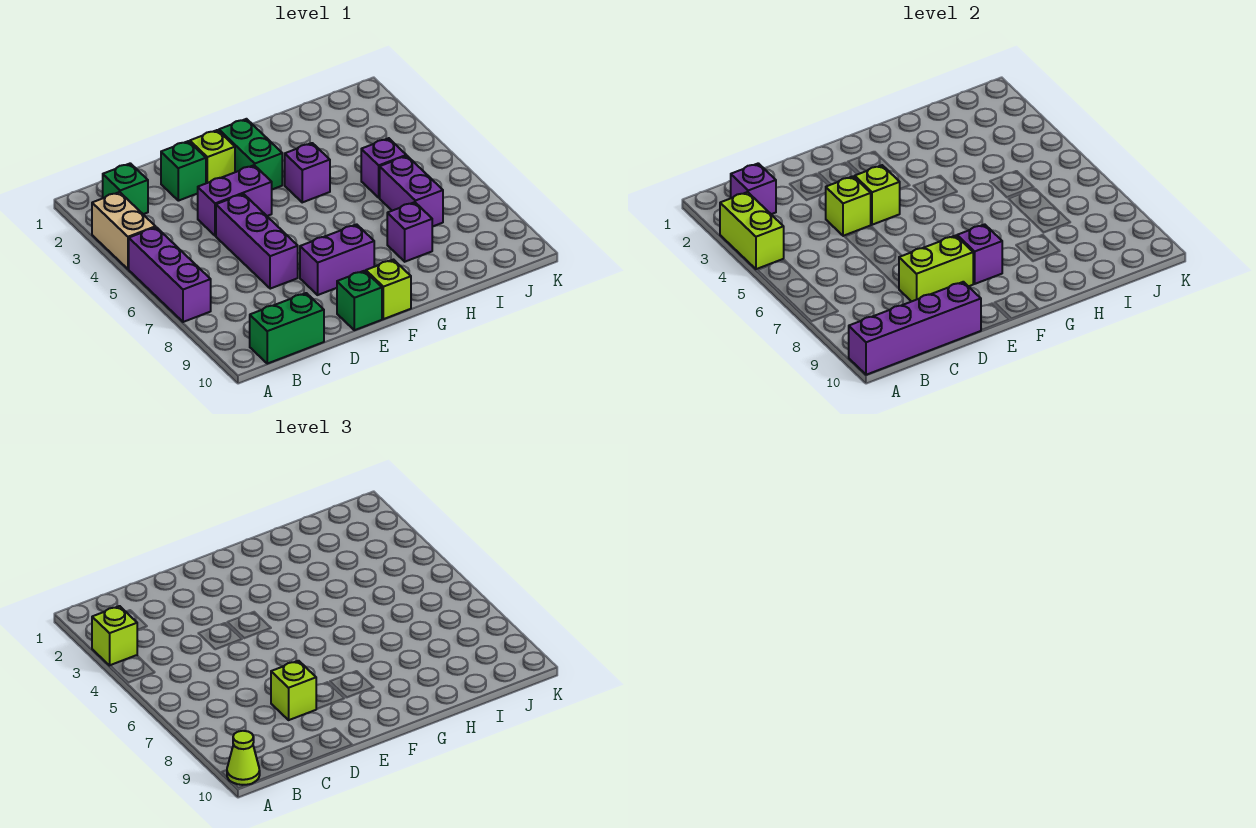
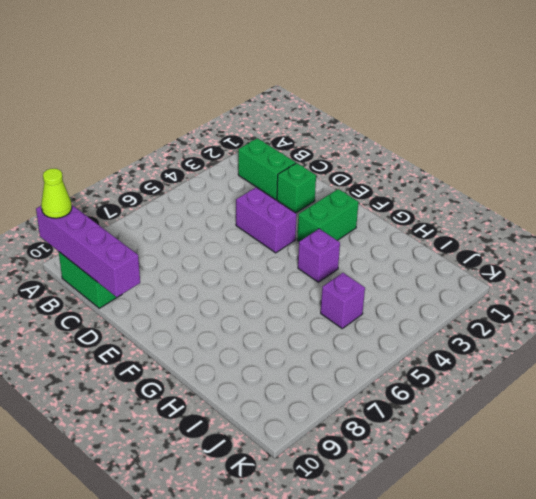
green brick B2:C2 level 1 -> green brick B2 level 1
none -> tan brick A3:A4 level 1
none -> purple brick A5:A7 level 1
none -> purple brick D5:D7 level 1

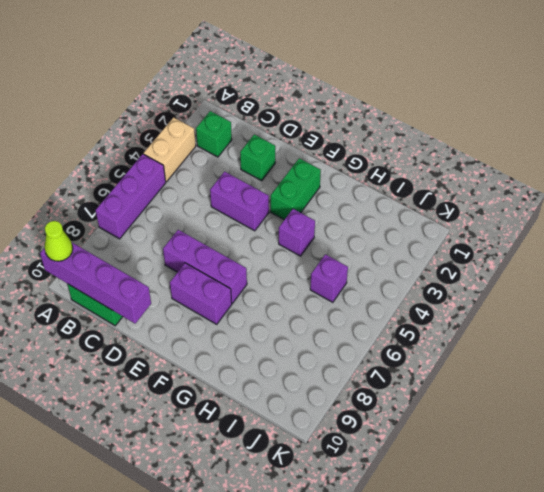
purple brick D7:F7 level 1 -> purple brick D5:D7 level 1
none -> lime brick E2 level 1
none -> green brick E10 level 1
none -> lime brick F10 level 1

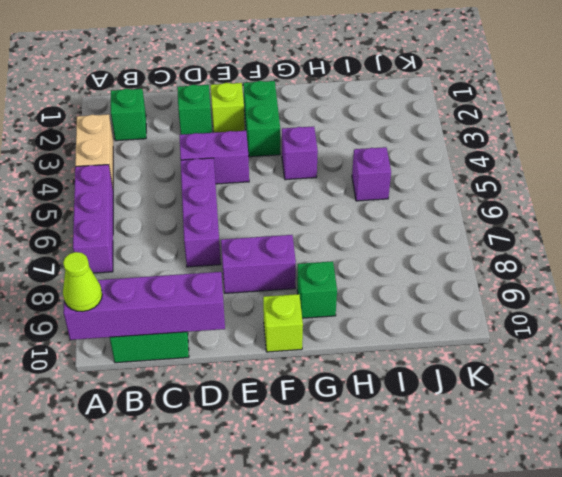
green brick G9 level 1 -> green brick E10 level 1
none -> purple brick H8 level 1
none -> purple brick I6:I7 level 1
none -> lime brick A3:A4 level 2

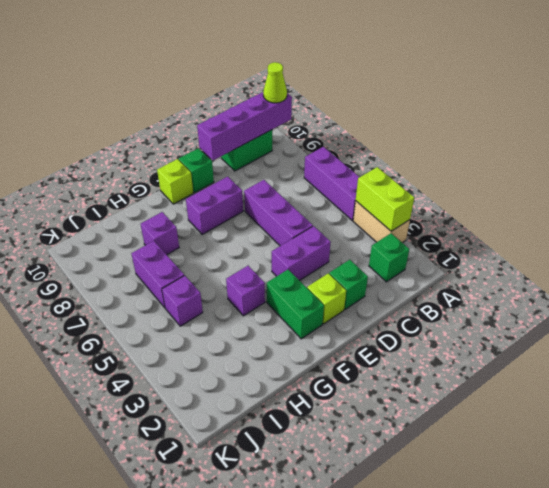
none -> purple brick B2 level 2
none -> lime brick D4 level 2
none -> lime brick D8:E8 level 2

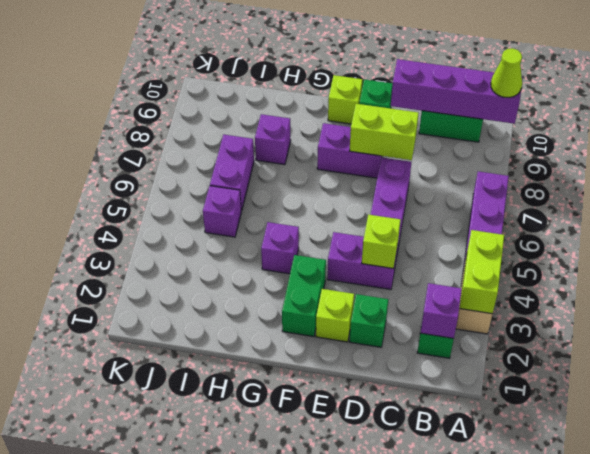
none -> lime brick E4 level 2
none -> purple brick F8 level 2
none -> lime brick A3 level 3

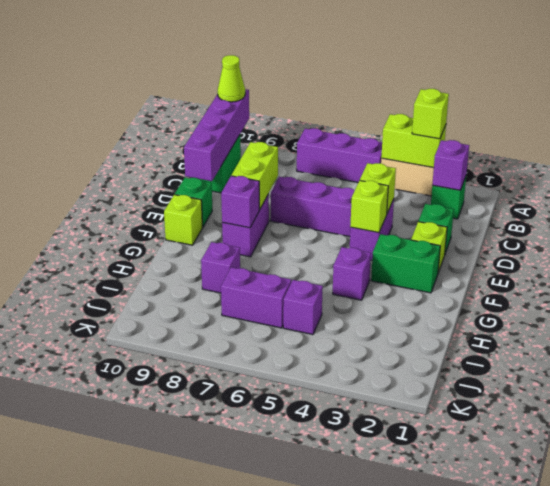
none -> lime brick D8 level 3

